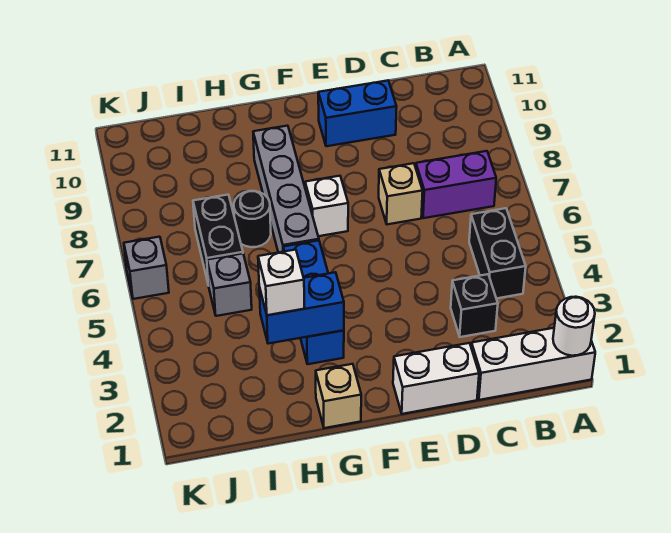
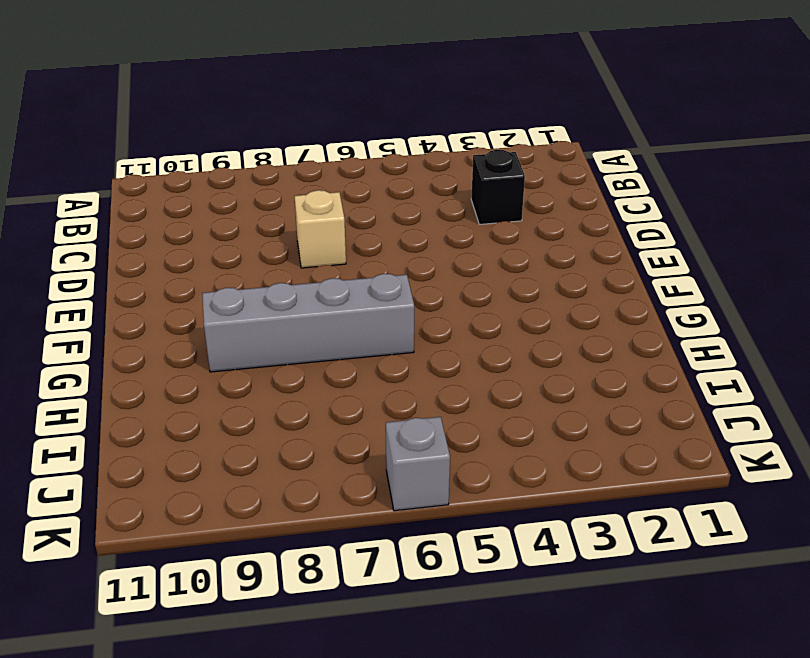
none -> white brick A1:C1 level 1
none -> black brick B4:B5 level 1
none -> purple brick B7:C7 level 1

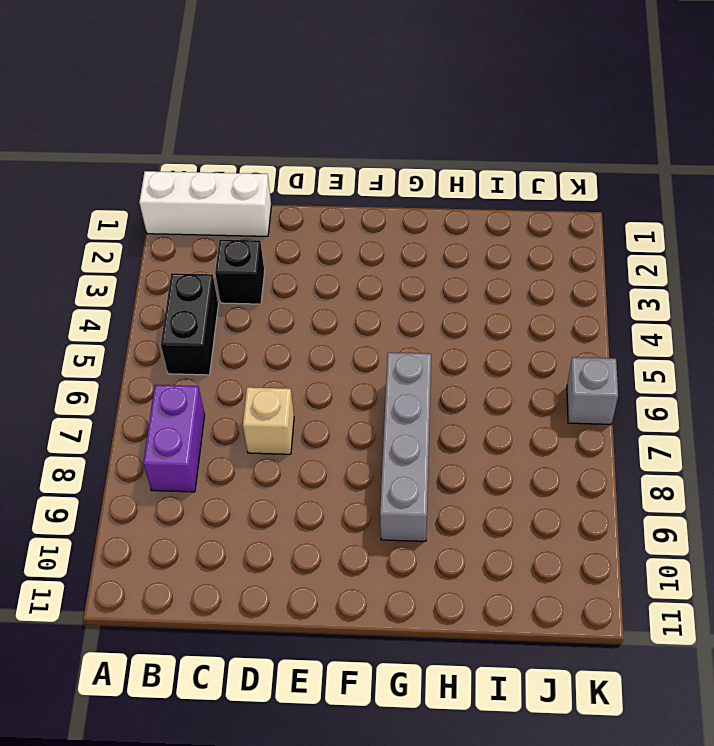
purple brick B7:B8 level 1 -> purple brick B7:C7 level 1
none -> white brick D1:E1 level 1
none -> blue brick D10:E10 level 1
none -> white brick F7 level 1

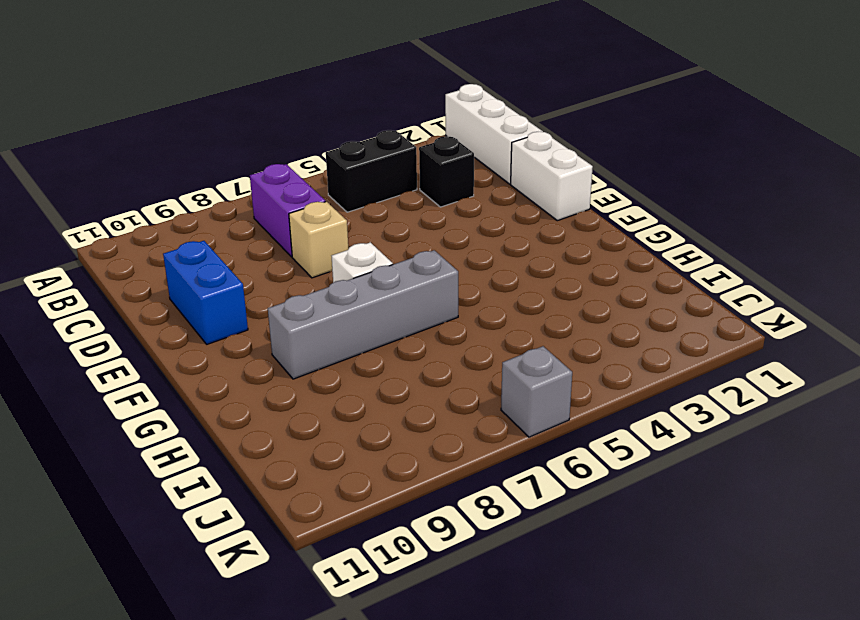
none -> tan brick G1 level 1
none -> blue brick G3:G5 level 1
none -> black round brick H7 level 1

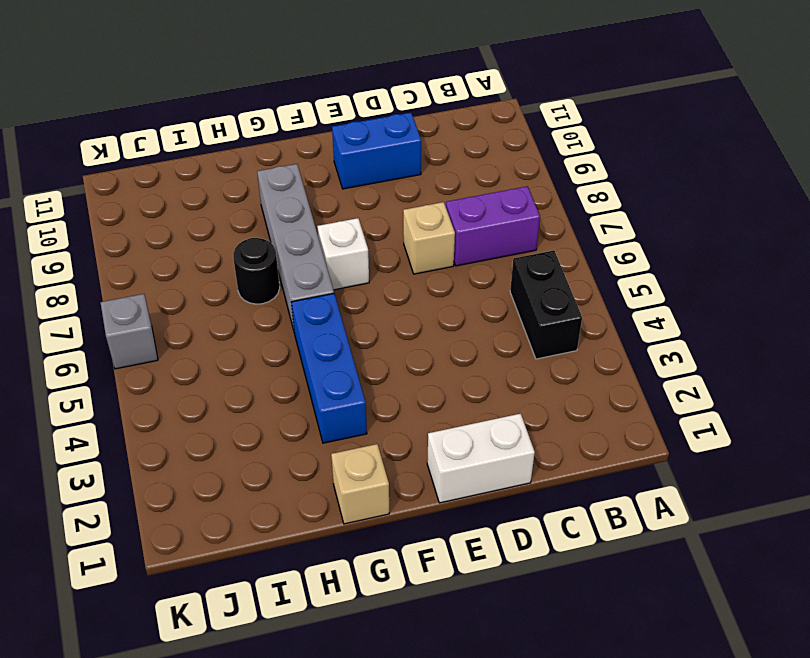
none -> white brick A1:C1 level 1
none -> black brick C3 level 1
none -> grey brick I5 level 1

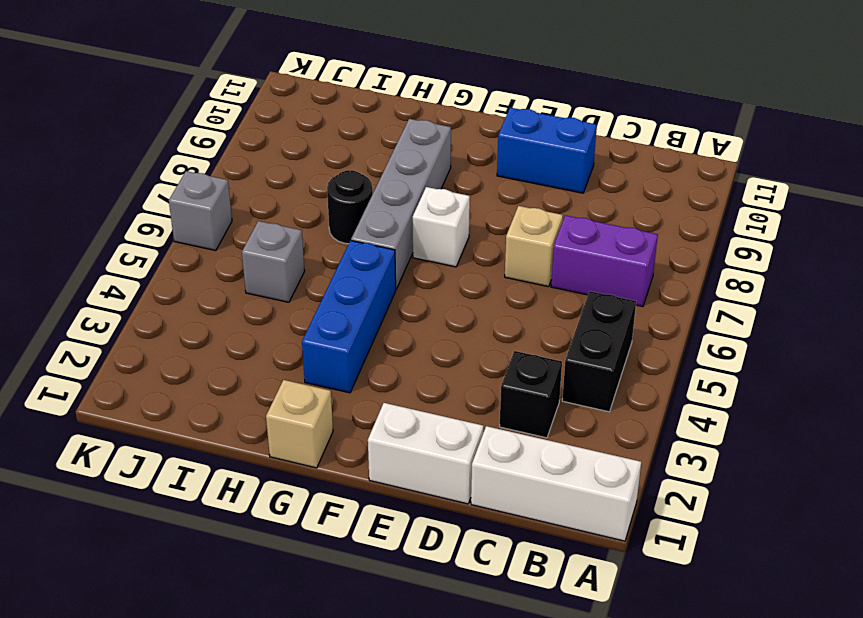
none -> black brick I6:I7 level 1
none -> white round brick A1 level 2
none -> blue brick G3:H3 level 2

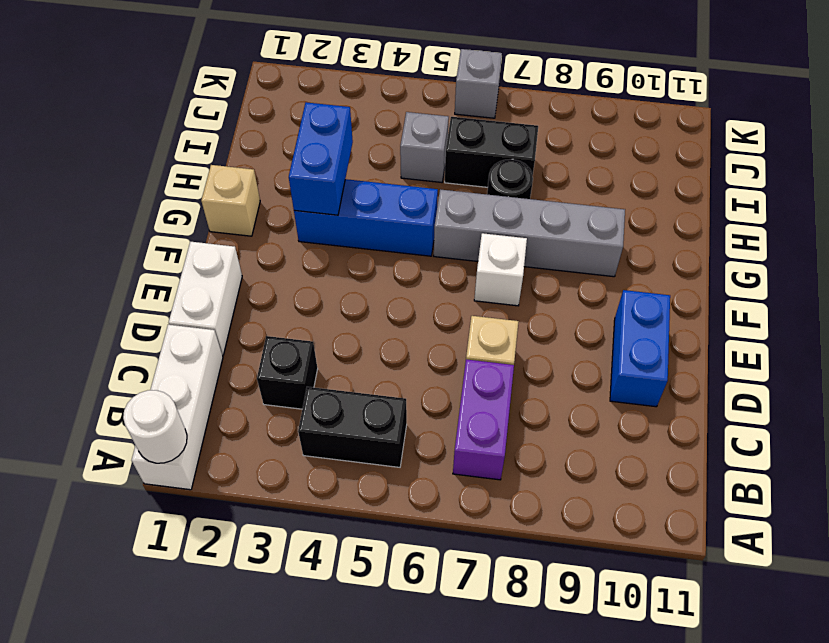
none -> white brick H3 level 3

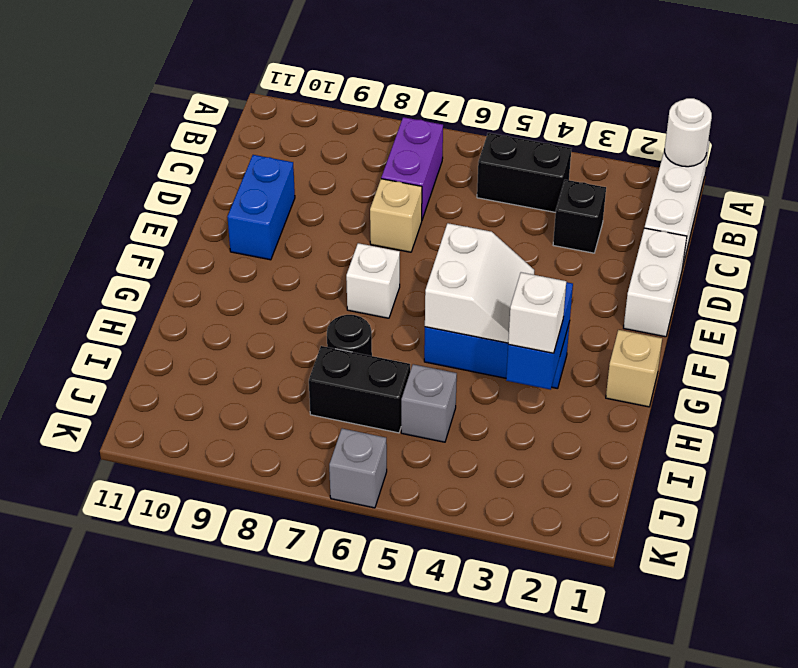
white slope F4:G5 level 2 top 5 -> none
none -> grey brick G6:G9 level 1

